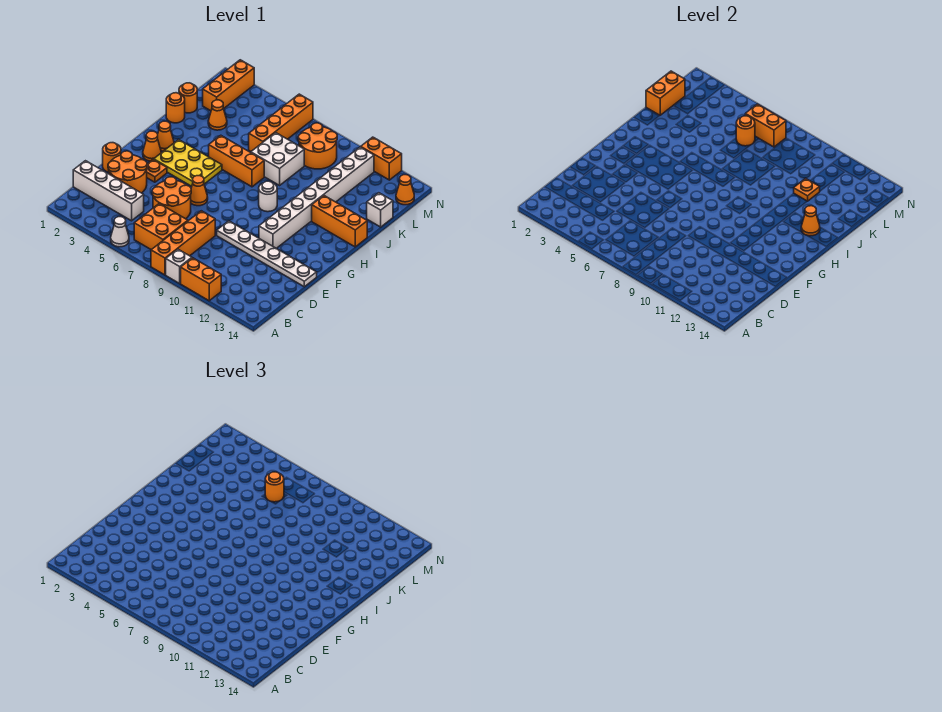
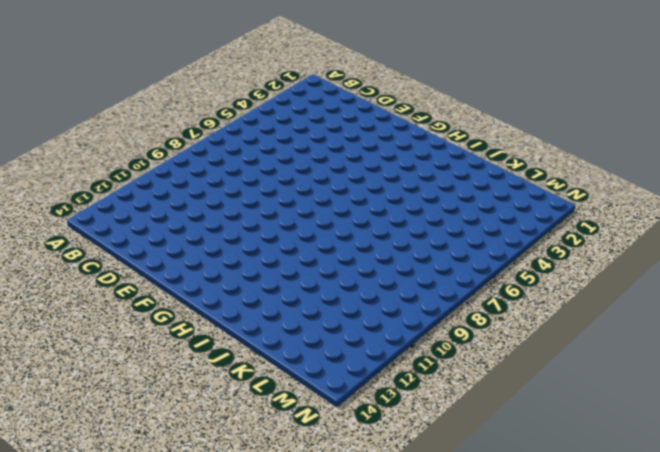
none -> white cone A5 level 1
none -> orange brick A8:D8 level 1
none -> white brick A9 level 1
none -> orange brick A10:A11 level 1

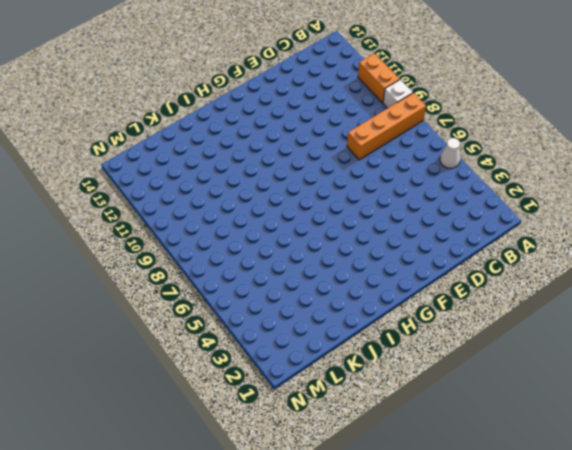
none -> orange brick B6:C7 level 1
none -> white brick C1:C4 level 1
none -> orange round brick D2:E3 level 1
none -> orange round brick D5:E6 level 1

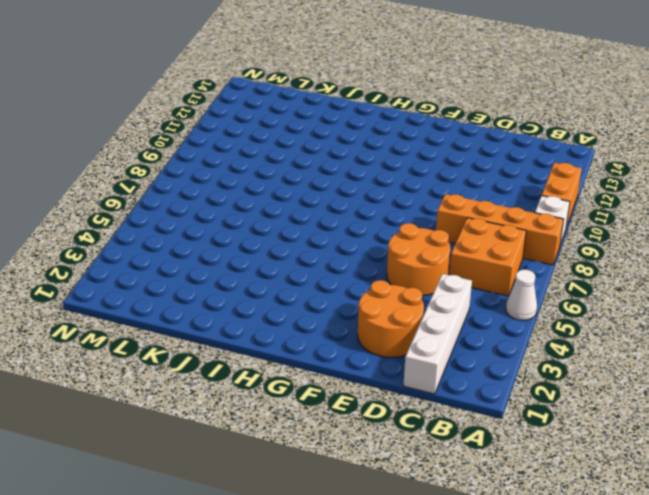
none -> orange round brick E1 level 1
none -> white plate E9:E14 level 1
none -> orange plate F3 level 1
none -> orange cone F6 level 1

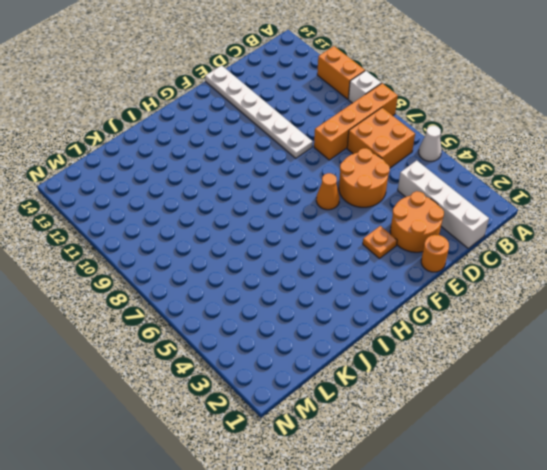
none -> white brick F11:M11 level 1
none -> orange cone G2 level 1
none -> yellow plate G3:H5 level 1
none -> orange cone H2 level 1

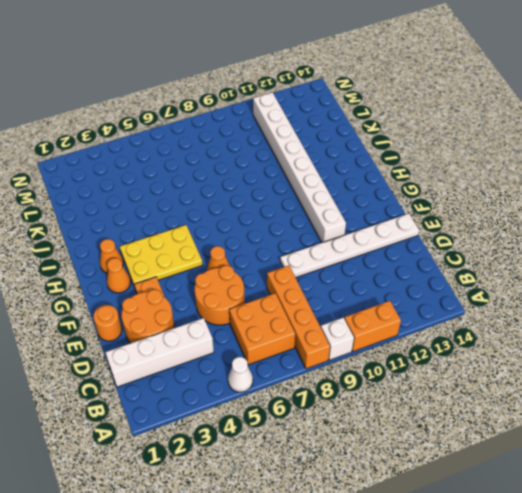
none -> white round brick H9 level 1
none -> orange brick I5:I7 level 1
none -> orange brick I12:I14 level 1
none -> orange round brick J1 level 1

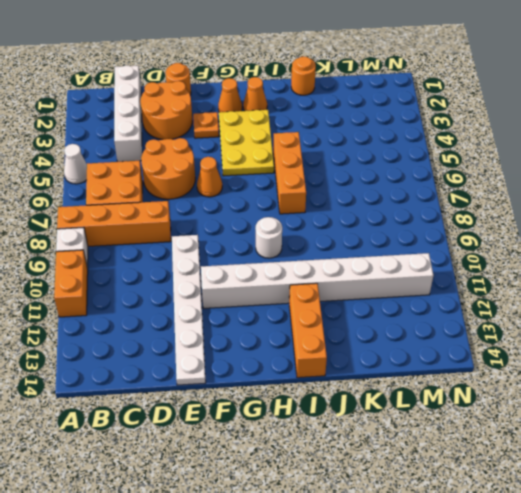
none -> white brick J7:K8 level 1
none -> orange round brick K1 level 1
none -> orange cone K3 level 1
none -> orange brick K6:N6 level 1

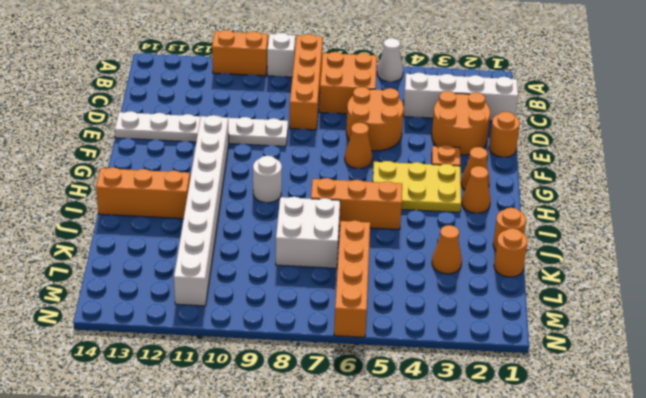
none -> white brick K14 level 1
none -> orange brick L2:N2 level 1
none -> orange round brick L8:M9 level 1
none -> orange cone M14 level 1

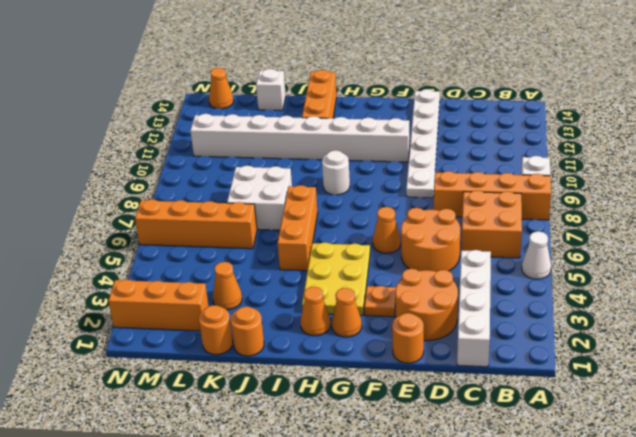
none -> orange brick A10:A11 level 1
none -> orange round brick L8:M9 level 1
none -> orange brick N11:N12 level 1
none -> orange cone I13 level 2

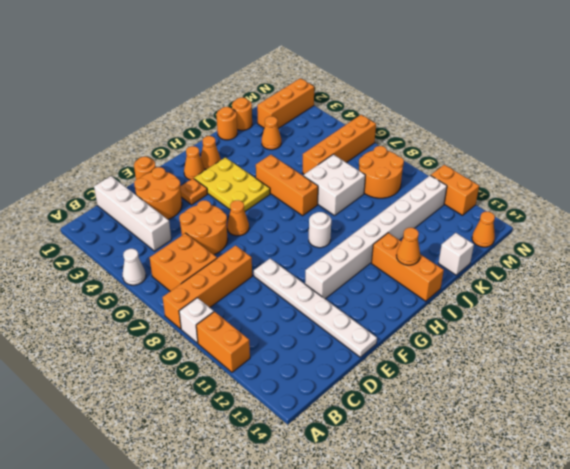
none -> orange brick K1:L1 level 2
none -> orange plate K11 level 2
none -> orange round brick L6 level 2
none -> orange brick M6:M7 level 2

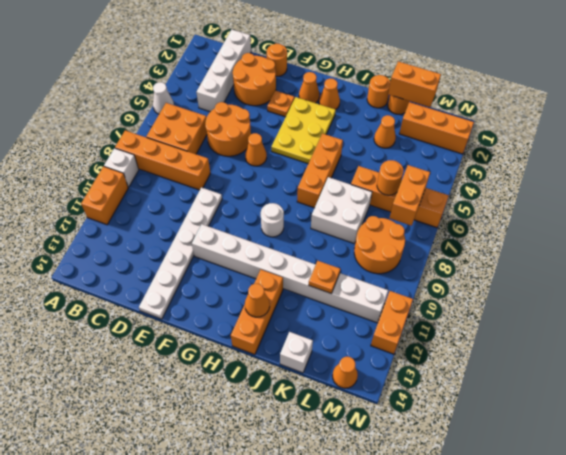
none -> orange round brick L6 level 3

